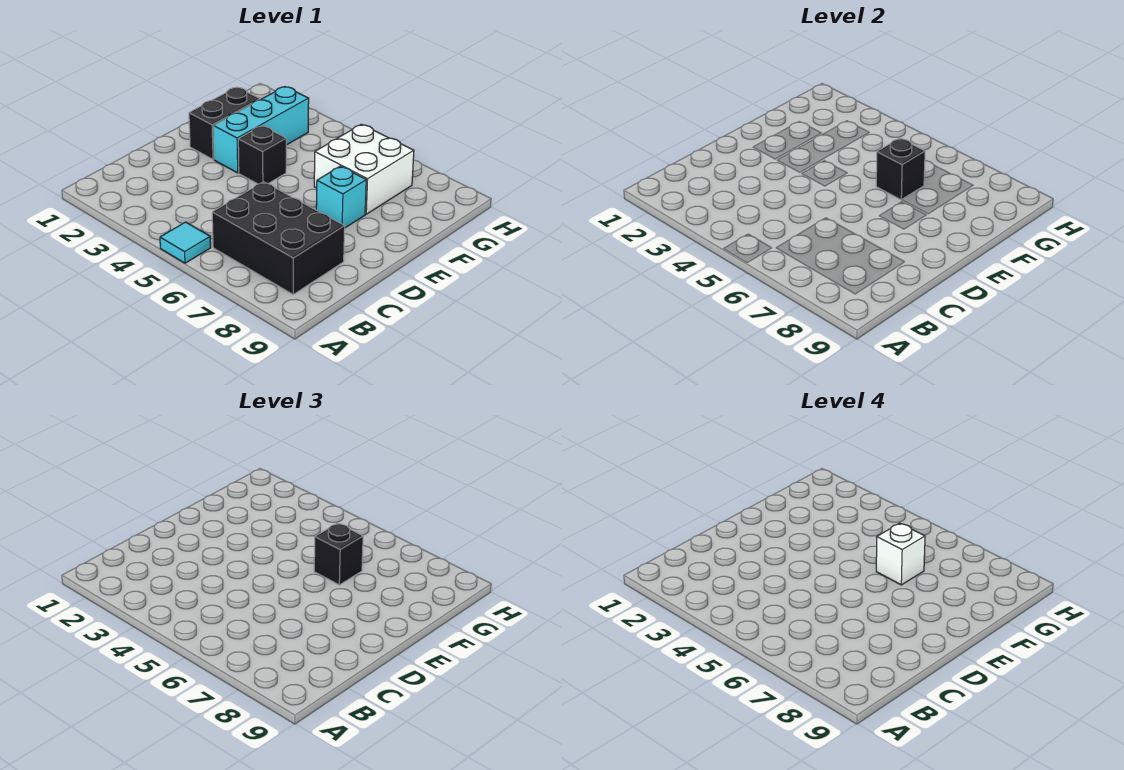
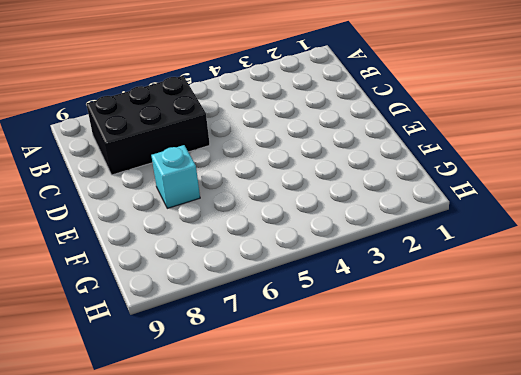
none -> cyan tile A5 level 1
none -> black brick E2:F2 level 1

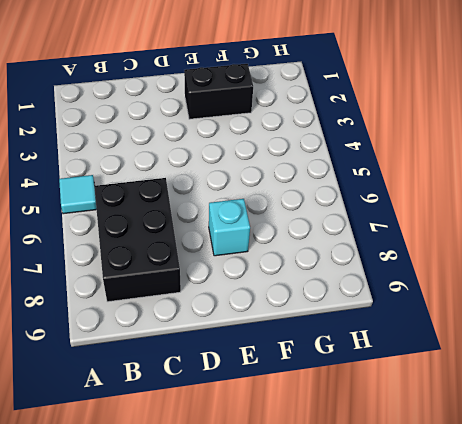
none -> cyan brick E3:G3 level 1
none -> black brick E4 level 1

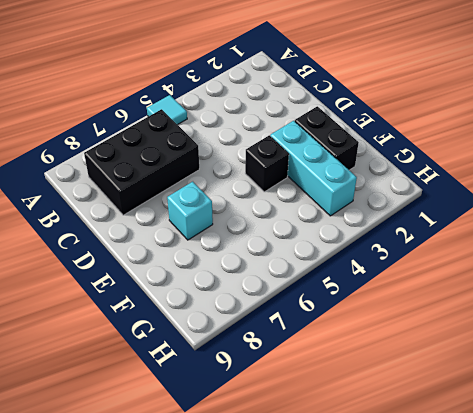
none -> white brick F6:G7 level 1
none -> black brick F6 level 2

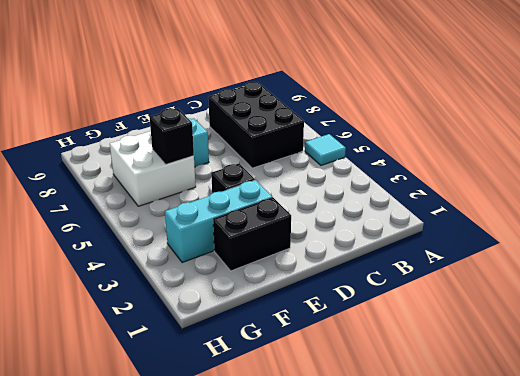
none -> black brick F6 level 3
none -> white brick F6 level 4

